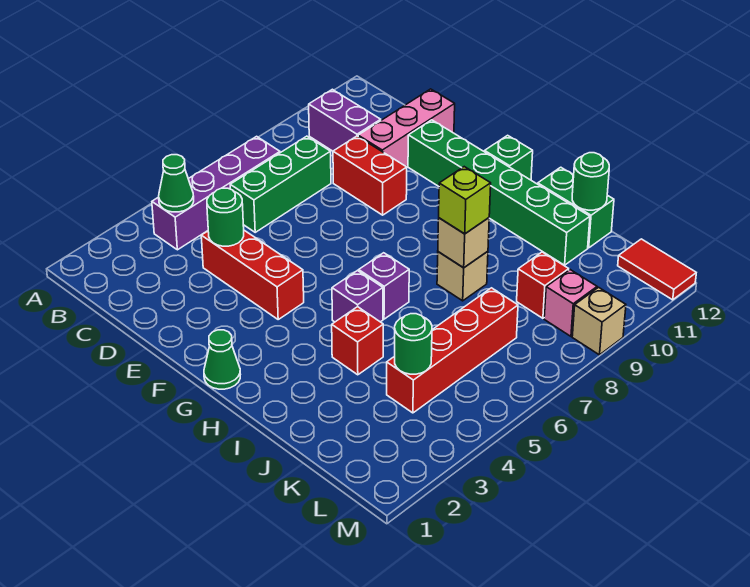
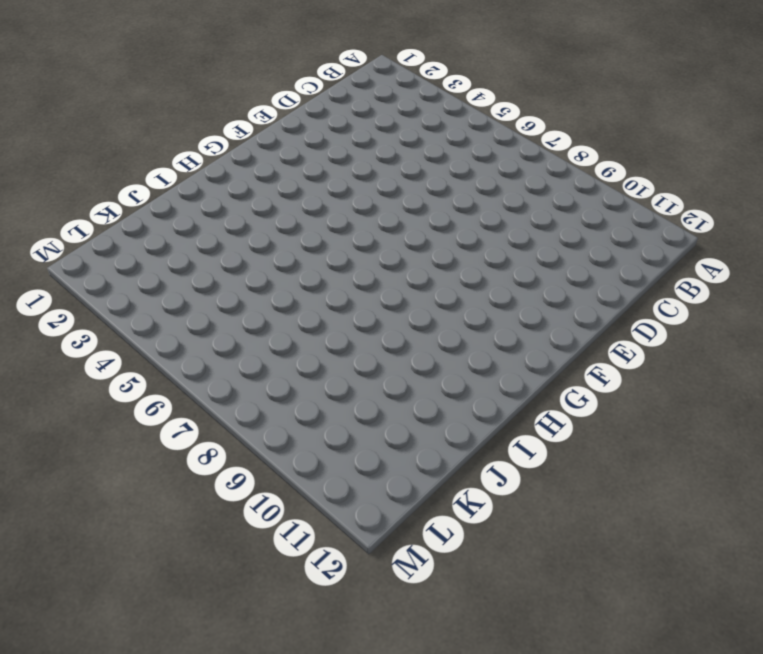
none -> purple brick B4:B7 level 1
none -> purple brick B10:C10 level 1
none -> green brick C6:C8 level 1

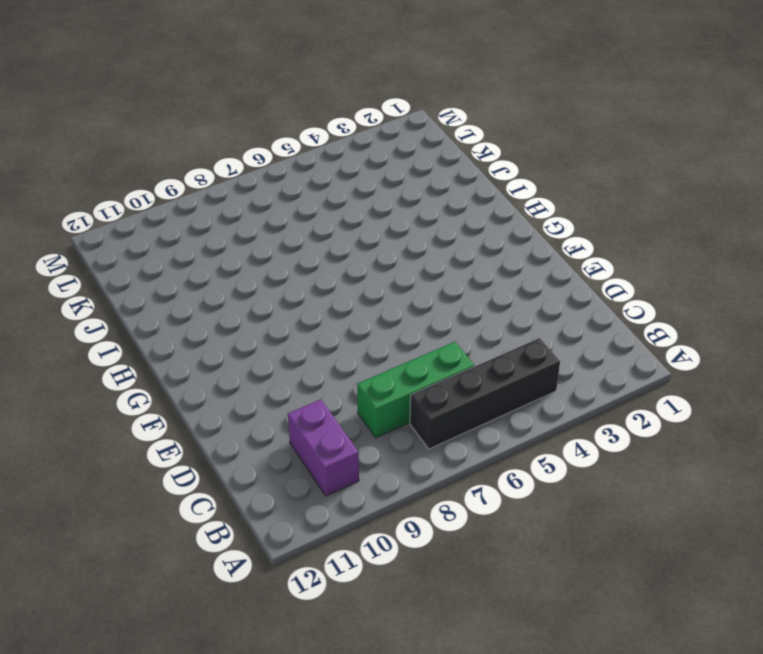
black brick B4:B7 level 1 -> purple brick B4:B7 level 1
none -> red brick D4:F4 level 1
none -> red brick D9:E9 level 1
none -> pink brick D10:D12 level 1

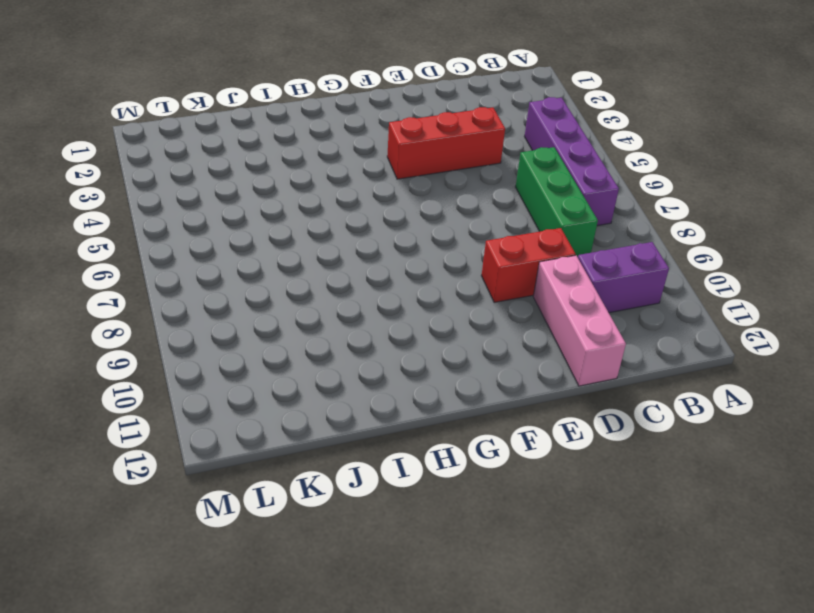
none -> green brick E11:J11 level 1
none -> green cone G1 level 1
none -> green brick G12 level 1

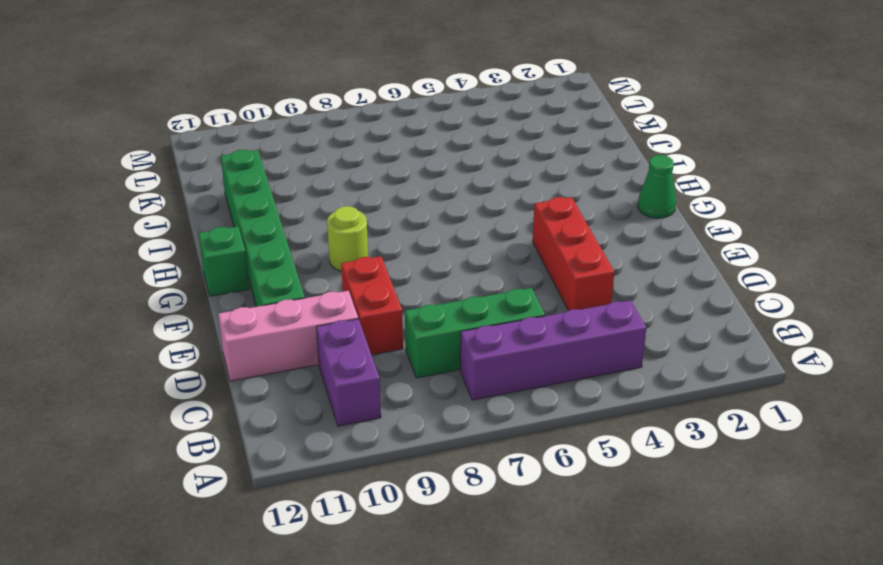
lime round brick G9 level 1 -> none
none -> purple brick H5 level 1
none -> purple brick H6 level 1
none -> red brick I4 level 1

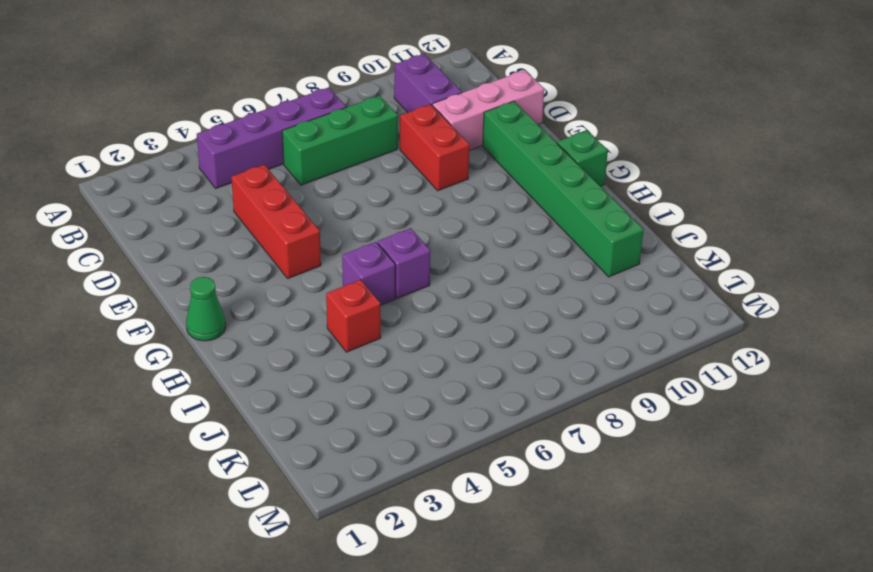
none -> tan brick I8 level 1
none -> green brick I12:J12 level 1
none -> red brick K4:K7 level 1

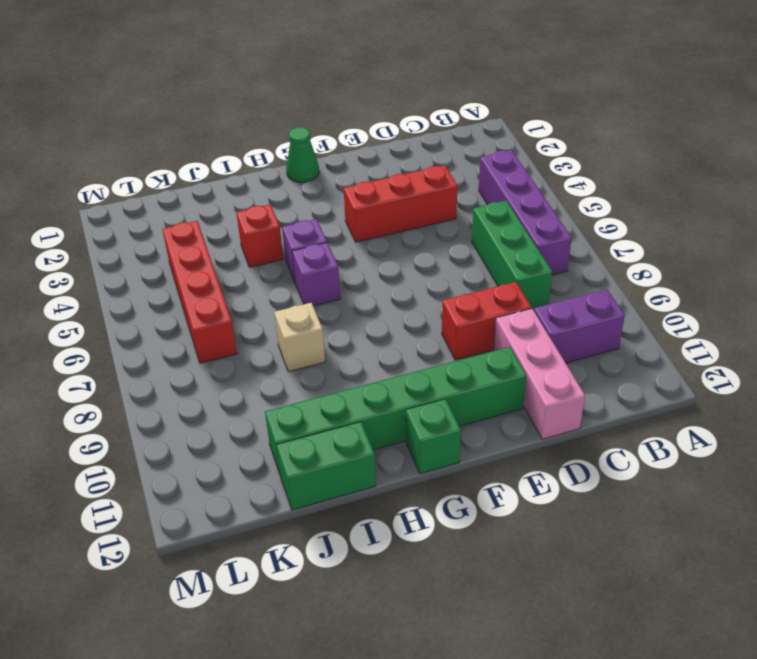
none -> red brick K9 level 1
none -> pink brick L9 level 1
none -> red tile L12:M12 level 1

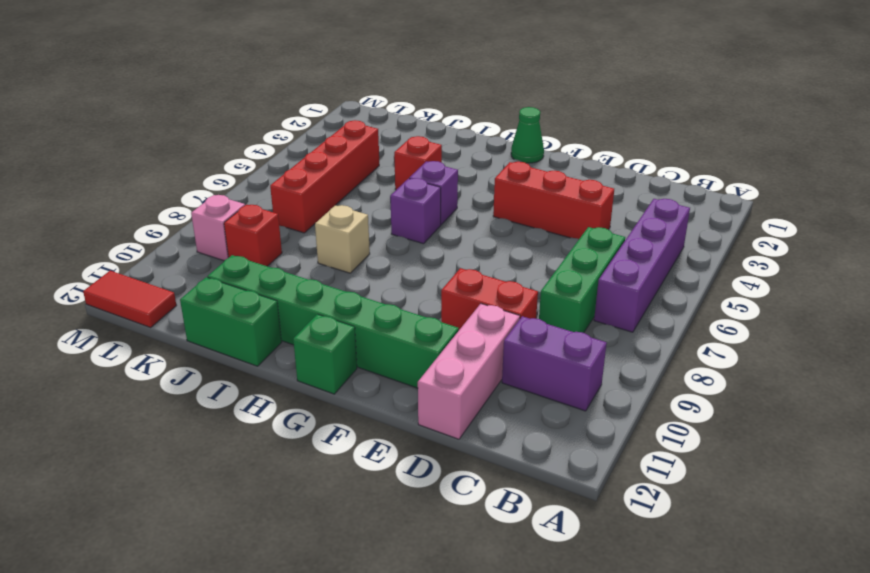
none -> tan brick M9 level 1
none -> green cone B4 level 2
none -> green round brick D4 level 2

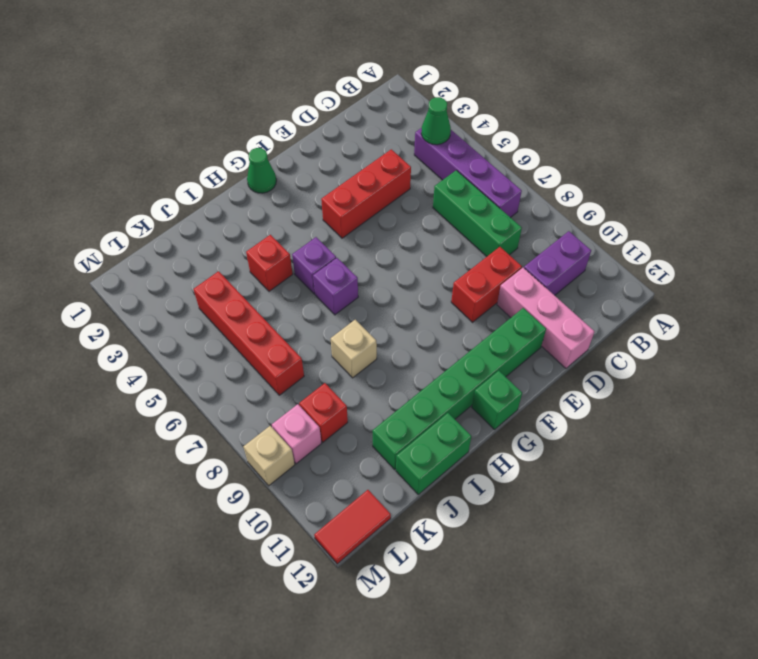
none -> green round brick D4 level 2
none -> tan brick I8 level 2
none -> green round brick J12 level 2

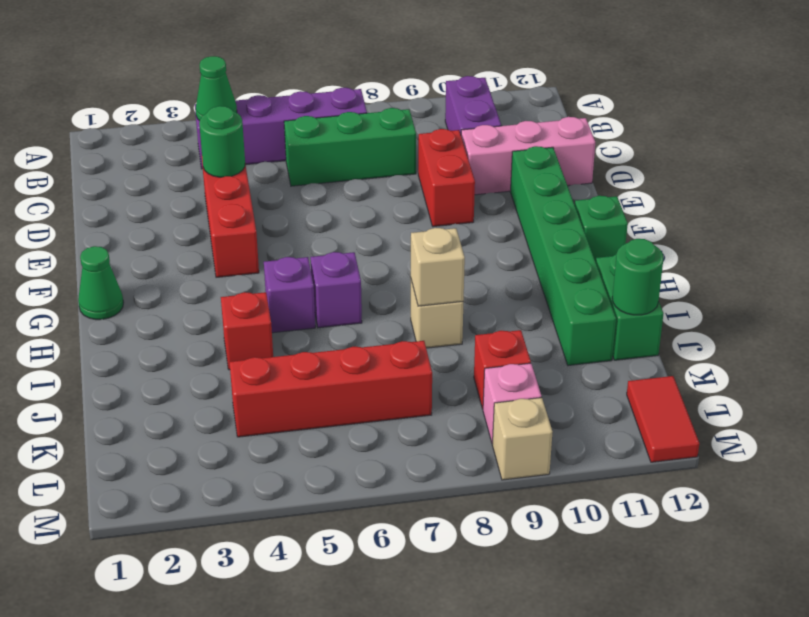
none -> green round brick K4 level 2
none -> lime brick I8 level 3

